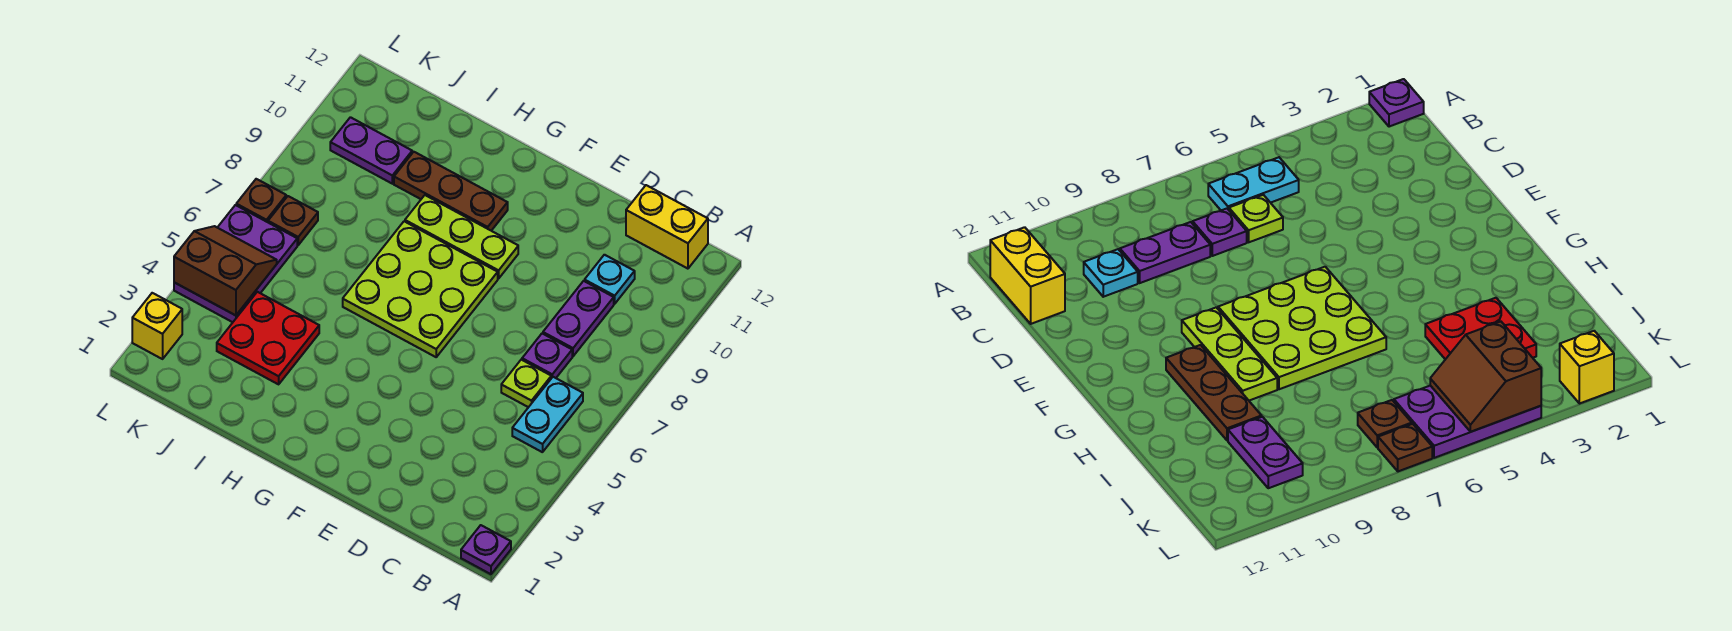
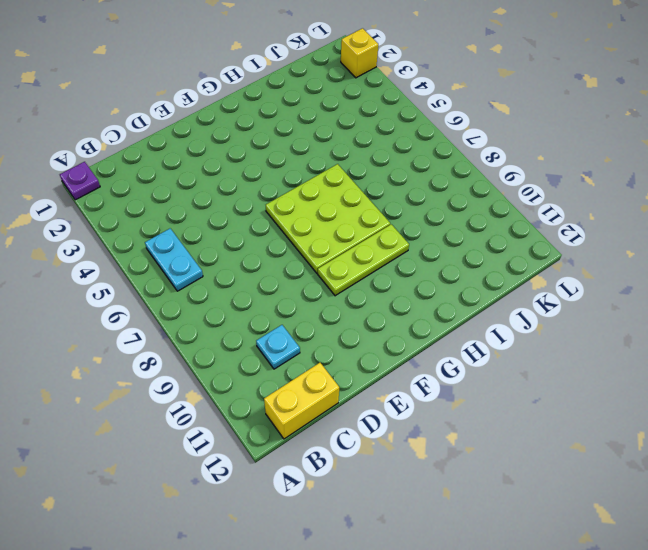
none -> lime plate C6 level 1
none -> purple plate C7 level 1
none -> purple plate C8:C9 level 1

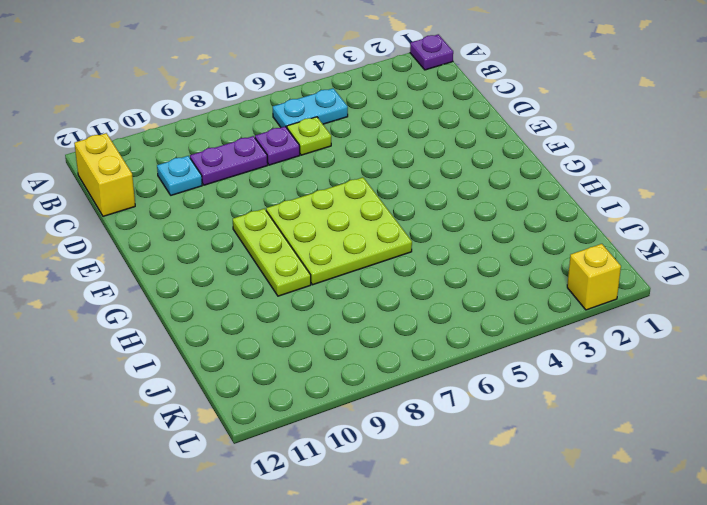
none -> brown plate G10:I10 level 1
none -> red plate I3:J4 level 1
none -> purple plate J10:K10 level 1

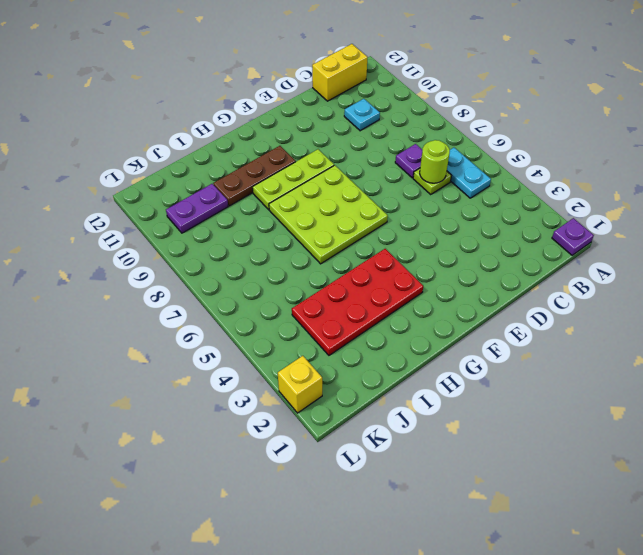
lime round brick C6 level 2 -> none
red plate G3:J4 level 1 -> red plate I3:J4 level 1
none -> purple plate C8:C9 level 1
none -> purple plate K4:L6 level 1
none -> brown plate K7 level 1

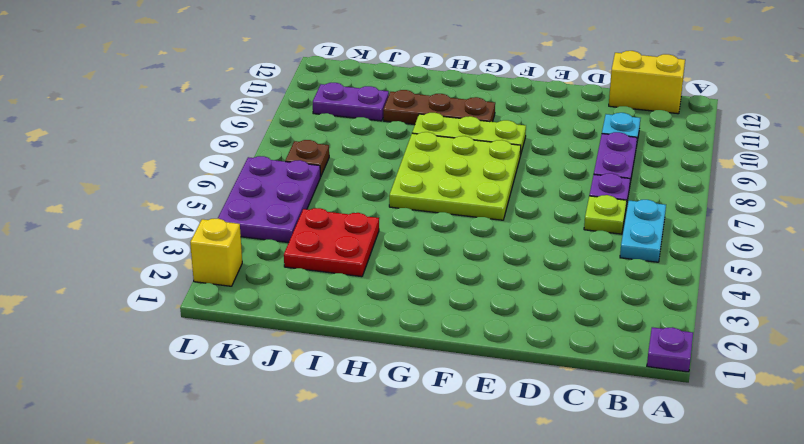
none -> brown plate L7 level 1
none -> brown slope K4:L5 level 2 top 4

